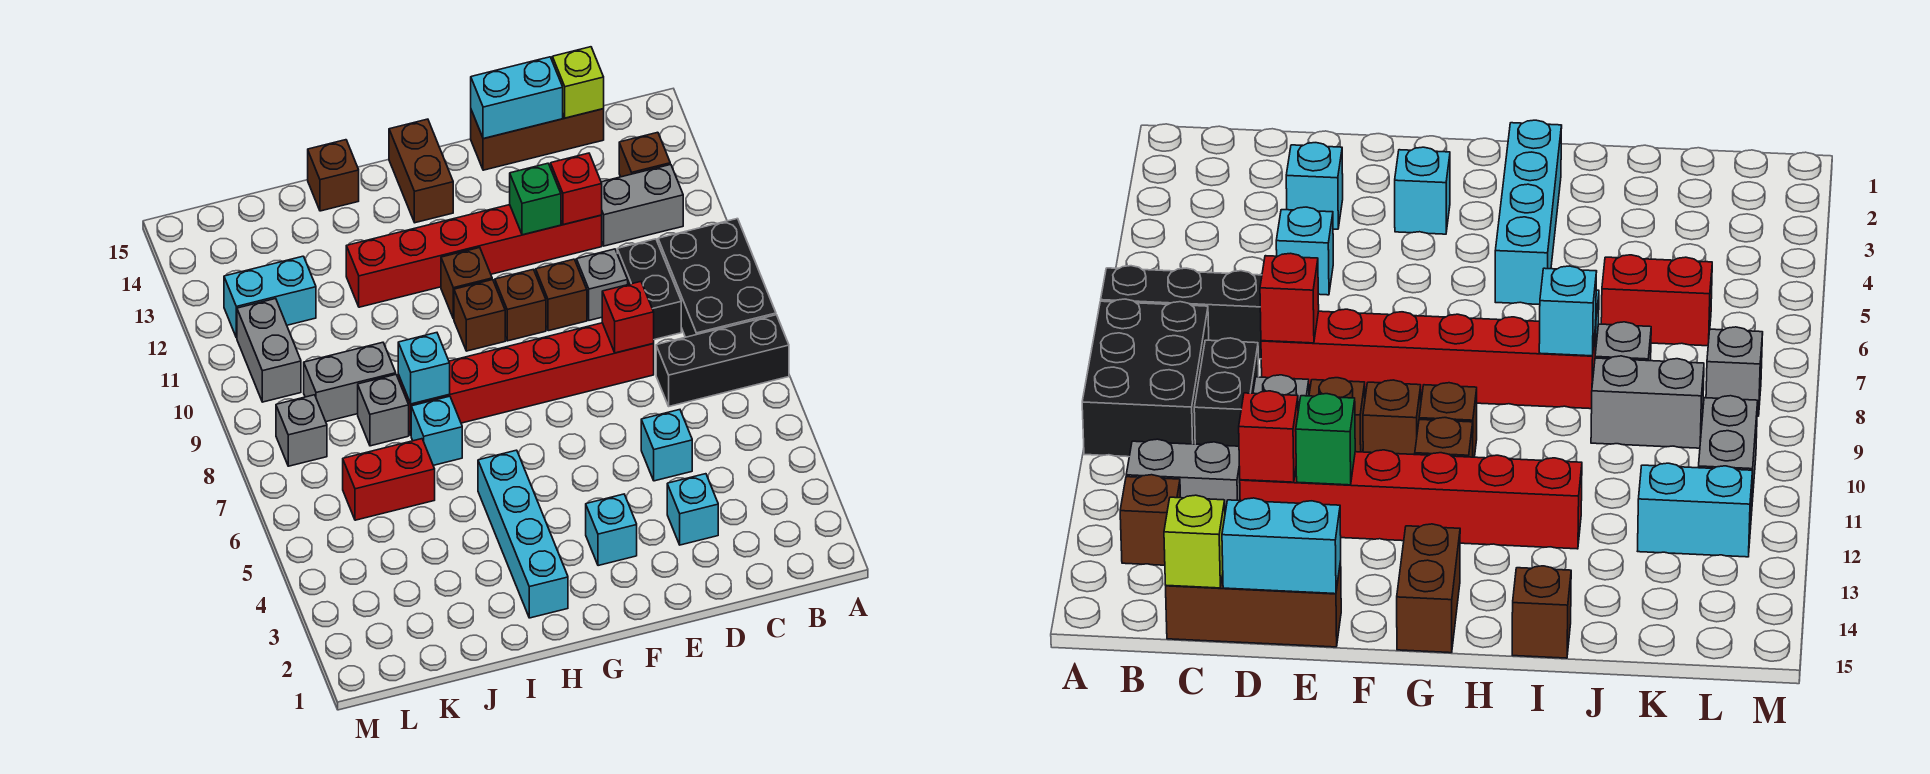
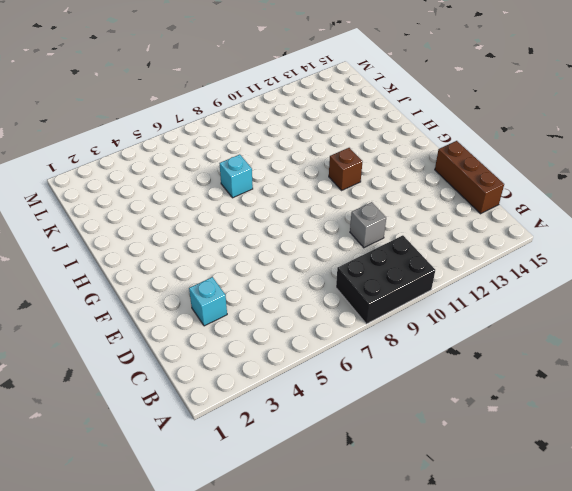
none -> black brick A7:C7 level 1
none -> grey brick B12:C12 level 1
none -> brown brick B13 level 1
none -> black brick C9:C10 level 1

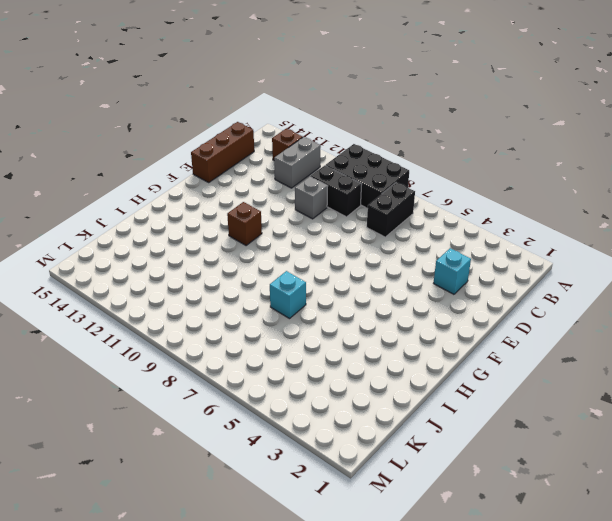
black brick B7:C7 level 1 -> black brick A7:C7 level 1
none -> cyan brick D5 level 1
none -> red brick D8:I8 level 1
none -> red brick D12:I12 level 1
none -> brown brick E10 level 1

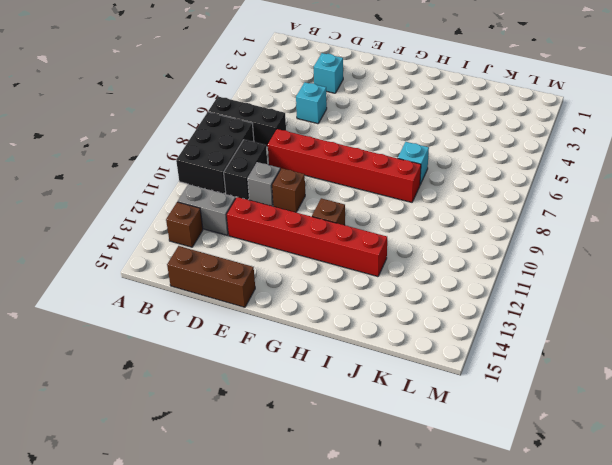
none -> cyan brick F3 level 1
none -> brown brick F10 level 1
none -> brown brick G10 level 1
none -> brown brick G14:G15 level 1

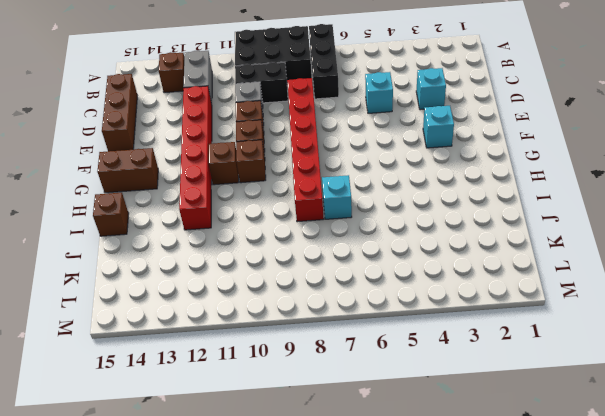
none -> cyan brick H2:H5 level 1
none -> red brick J6:K6 level 1
none -> grey brick J8 level 1
none -> grey brick J9:K9 level 1

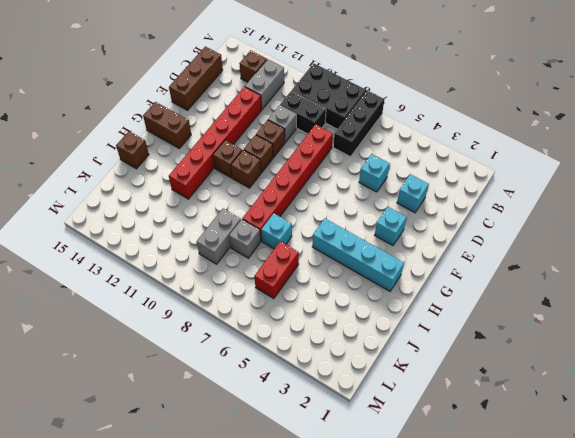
none -> cyan brick K12:L12 level 1
none -> grey brick L8 level 1
none -> grey brick L10:L11 level 1
none -> lime brick C15 level 2

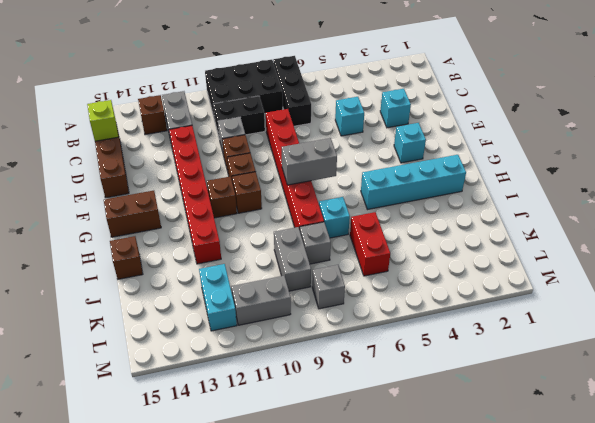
grey brick G7:G8 level 2 -> none
none -> red brick D8 level 2
none -> red brick D12 level 2
none -> cyan brick D15:E15 level 2
none -> green brick E12 level 2

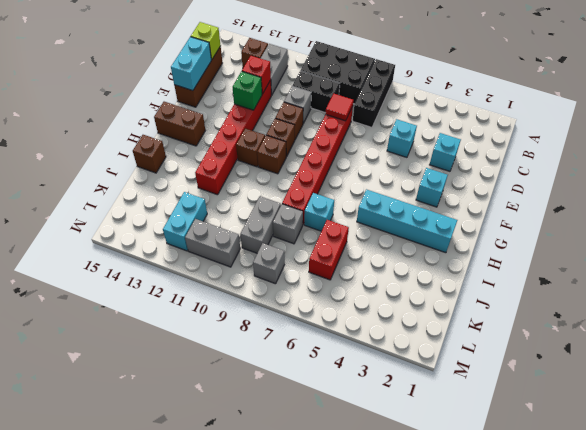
red tile D8 level 2 -> red brick D8 level 2
none -> cyan brick I8 level 2

